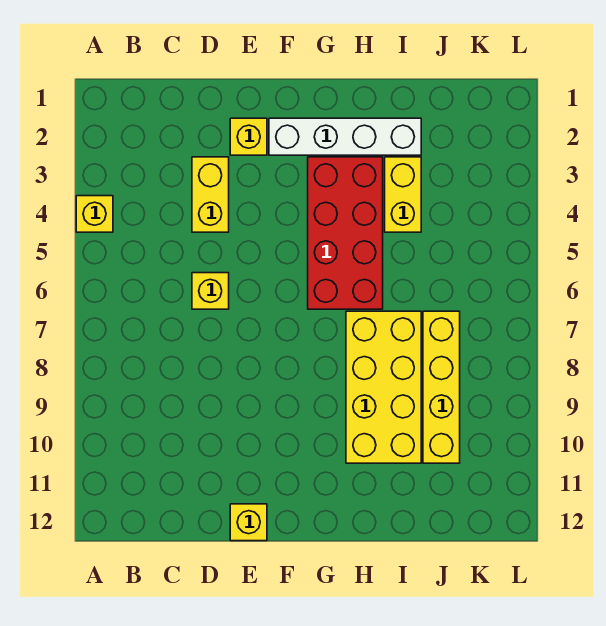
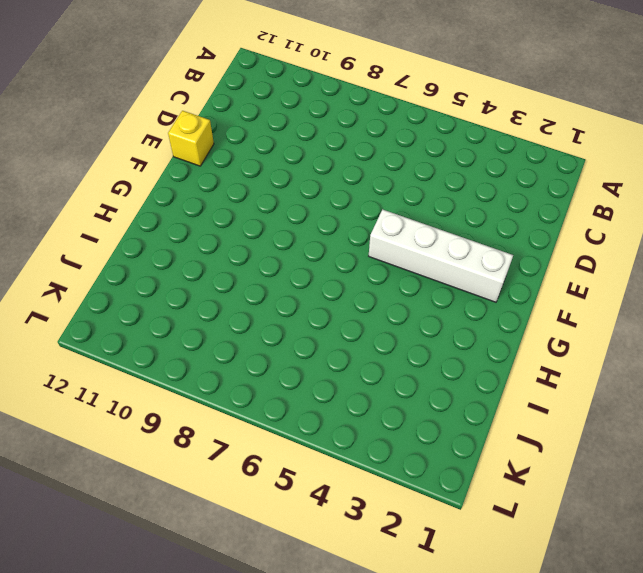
white brick F2:F5 level 1 -> white brick F2:I2 level 1
none -> yellow brick A4 level 1
none -> yellow brick D3:D4 level 1

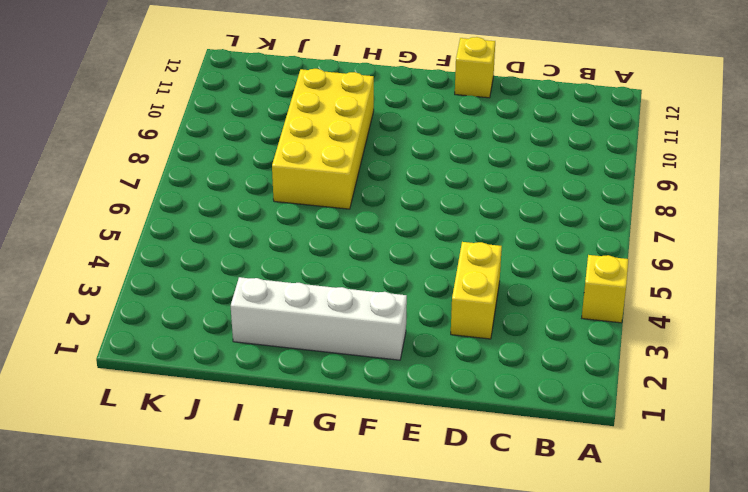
none -> yellow brick D6 level 1
none -> yellow brick E2 level 1

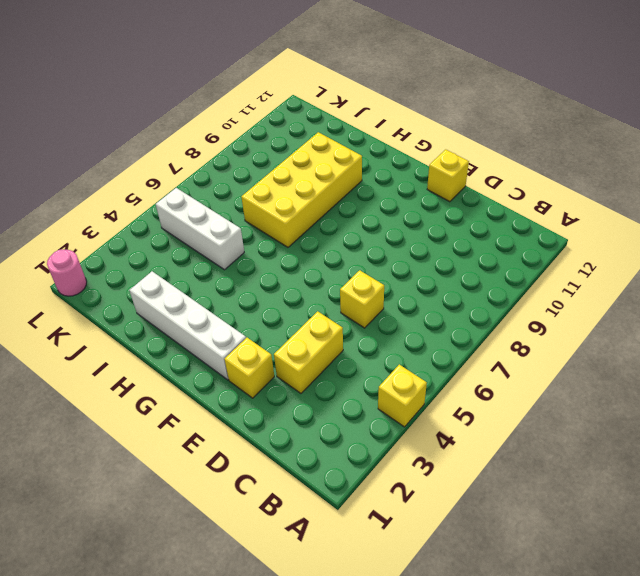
white brick I5:K5 level 1 -> none
pink round brick L1 level 1 -> none
none -> red brick G3:H6 level 1
none -> yellow brick I3:I4 level 1

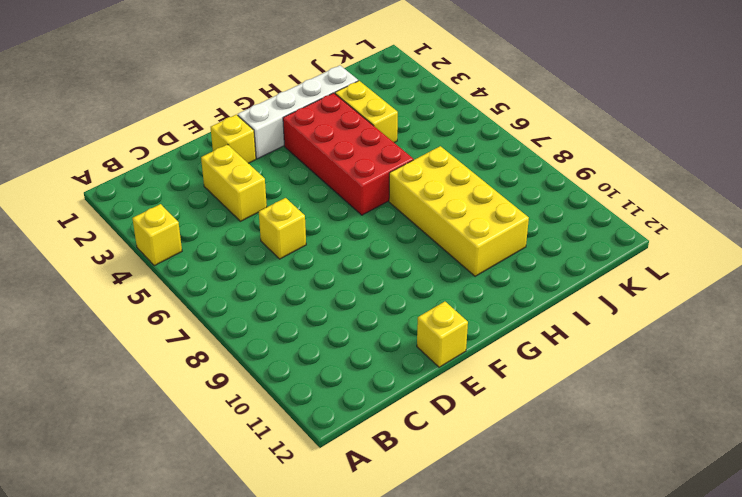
none -> yellow brick J7:J10 level 1

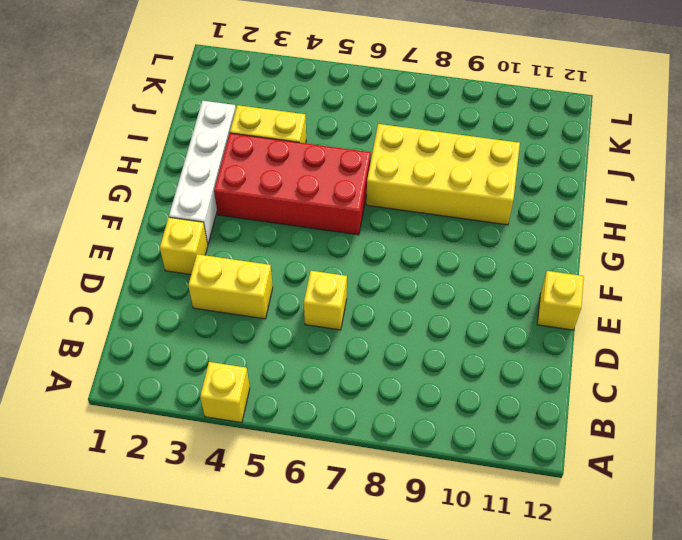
none -> yellow brick J7:J10 level 1

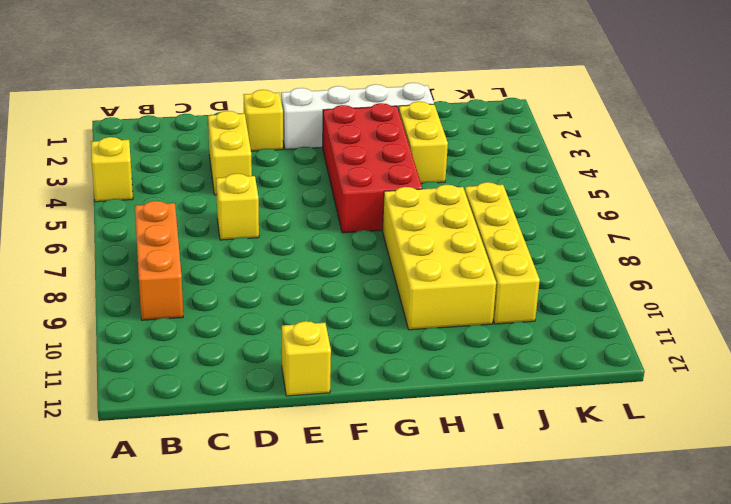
orange brick B7:B9 level 1 -> none

